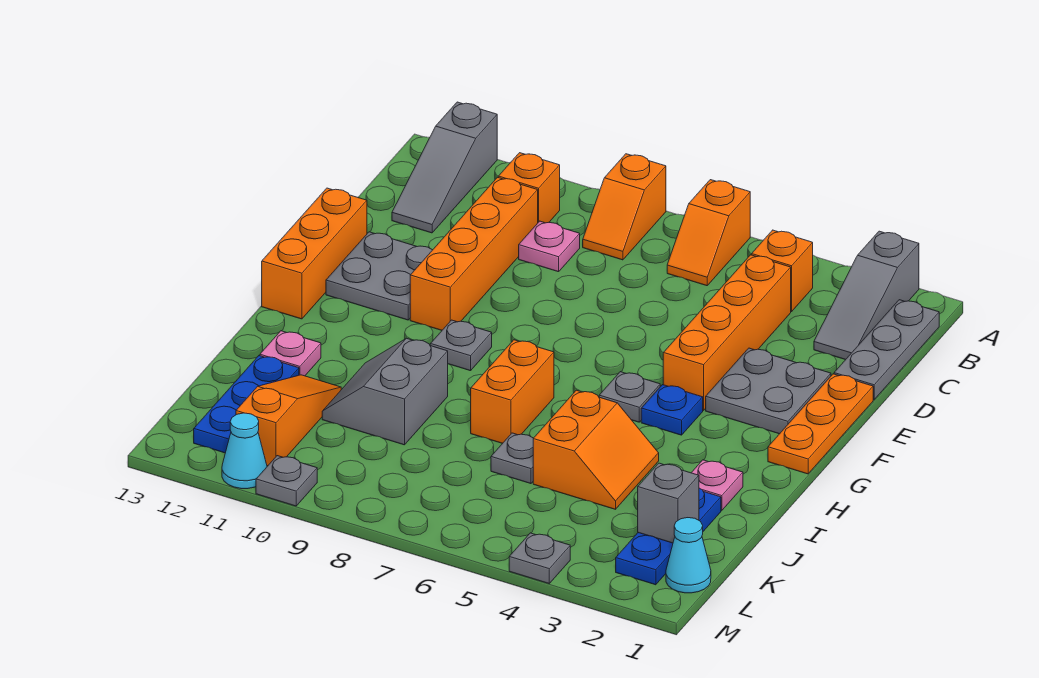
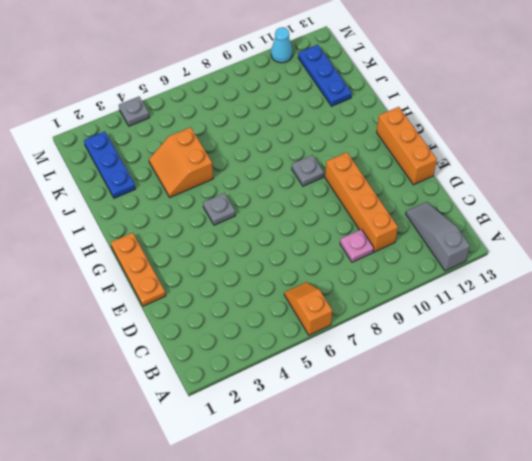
none -> grey slope A2:C2 level 1 top A
none -> orange slope A8:B8 level 1 top A
none -> grey plate B1:D1 level 1
none -> orange brick B4 level 1

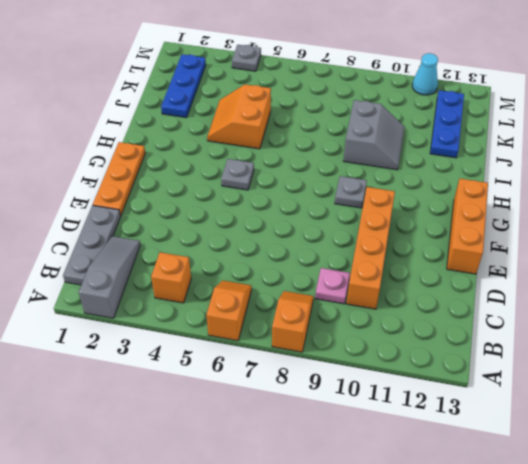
none -> grey slope A12:C12 level 1 top A
none -> orange brick B10 level 1
none -> orange brick C4:F4 level 1
none -> grey plate E2:F3 level 1

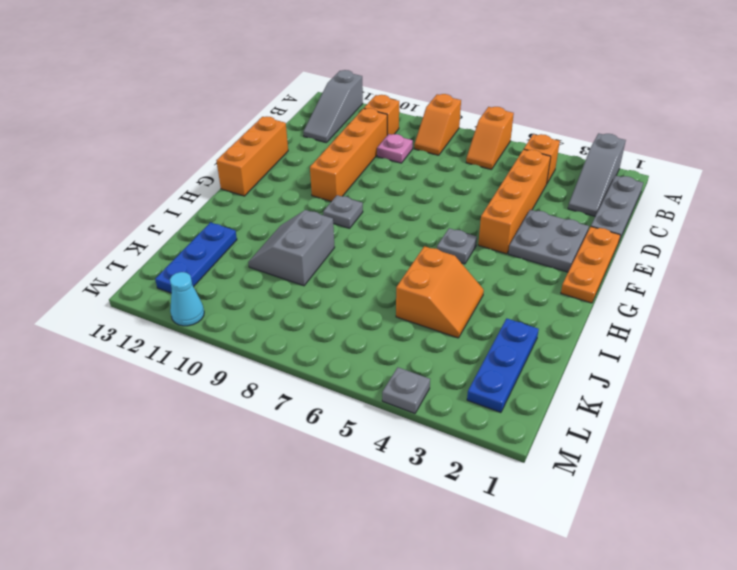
none -> grey plate E11:F12 level 1
none -> blue plate G4 level 1
none -> orange brick H7:I7 level 1
none -> pink plate I2 level 1

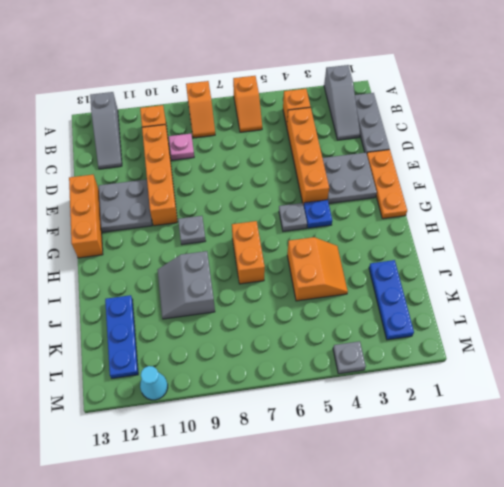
none -> pink plate I2 level 1
none -> pink plate I12 level 1
none -> grey plate J6 level 1
none -> orange slope J11:L11 level 1 top L

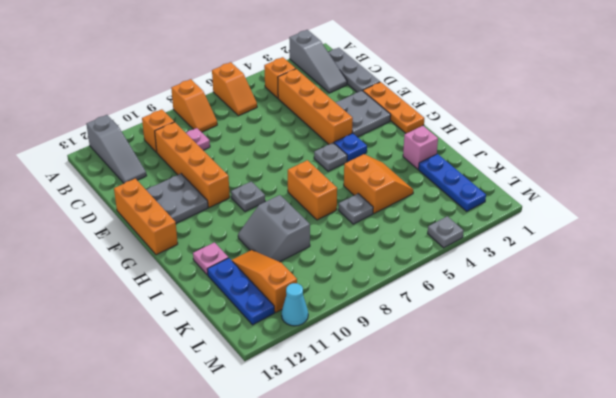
pink brick I2 level 1 -> pink plate I2 level 1
none -> cyan cone L1 level 1
none -> grey plate M10 level 1
none -> grey brick K2 level 2

